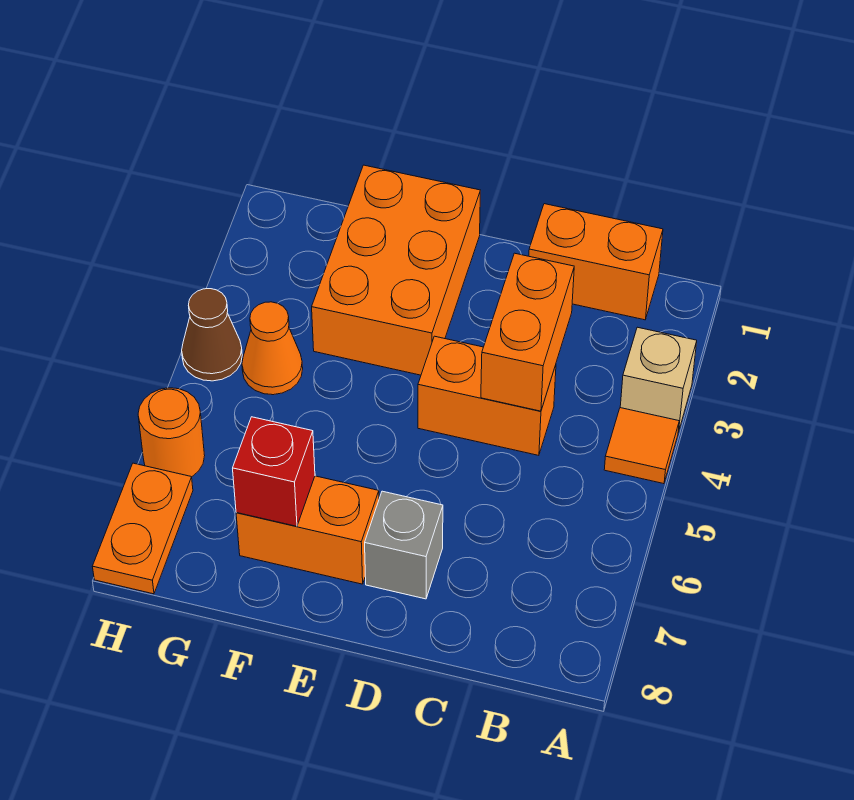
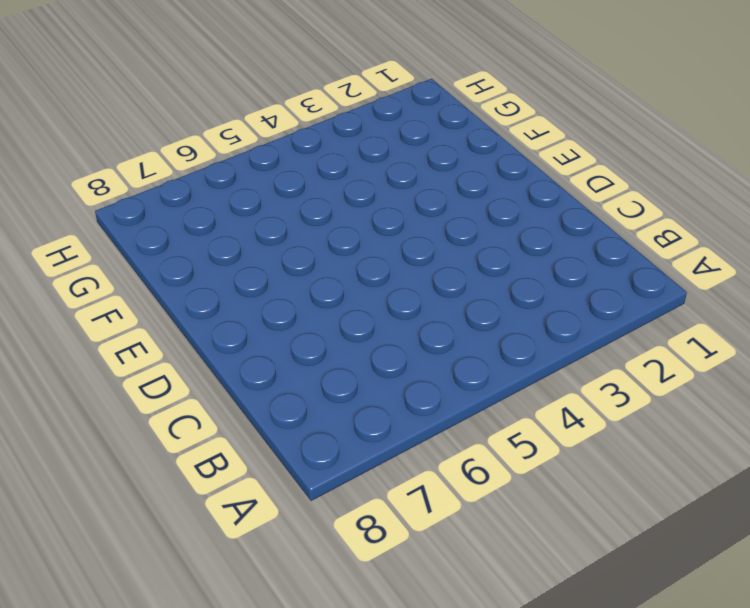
none -> tan brick A3 level 1
none -> orange tile A4 level 1
none -> orange brick B1:C1 level 1

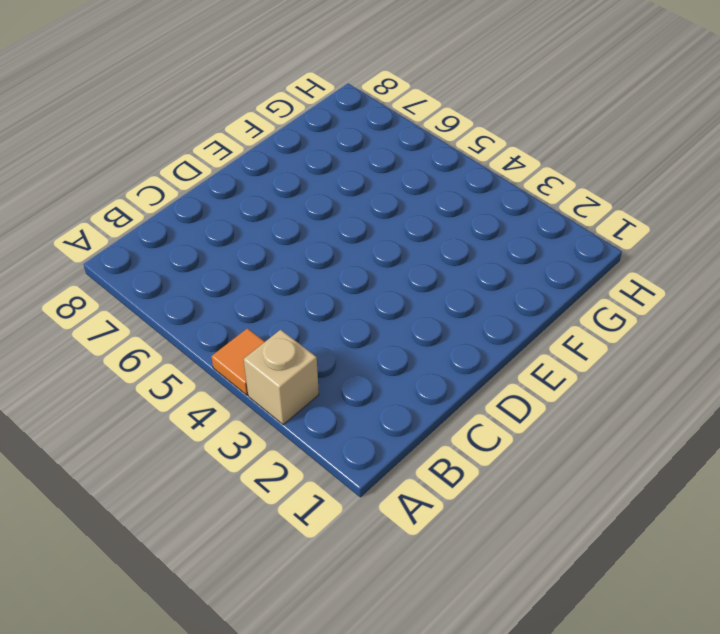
none -> orange brick B1:C1 level 1
none -> orange brick C4:D4 level 1
none -> grey brick D7 level 1

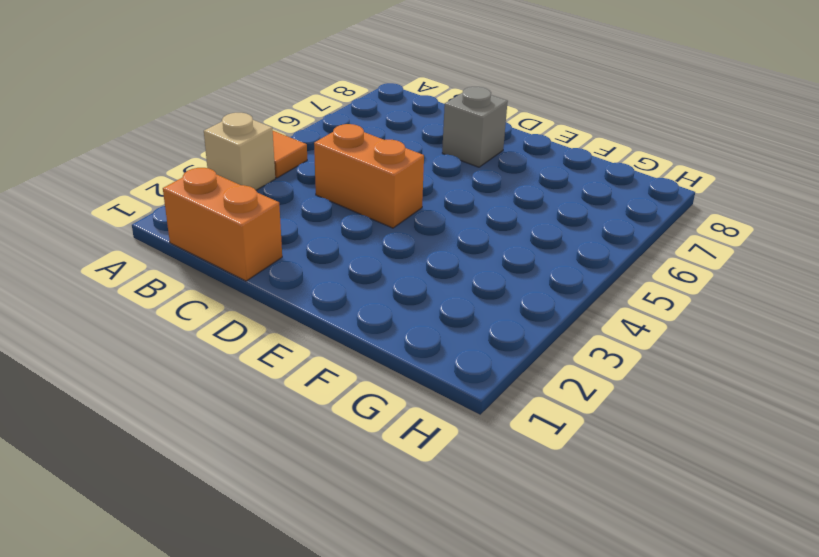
none -> orange brick E1:F3 level 1
none -> orange brick E7:F7 level 1
none -> orange cone G4 level 1

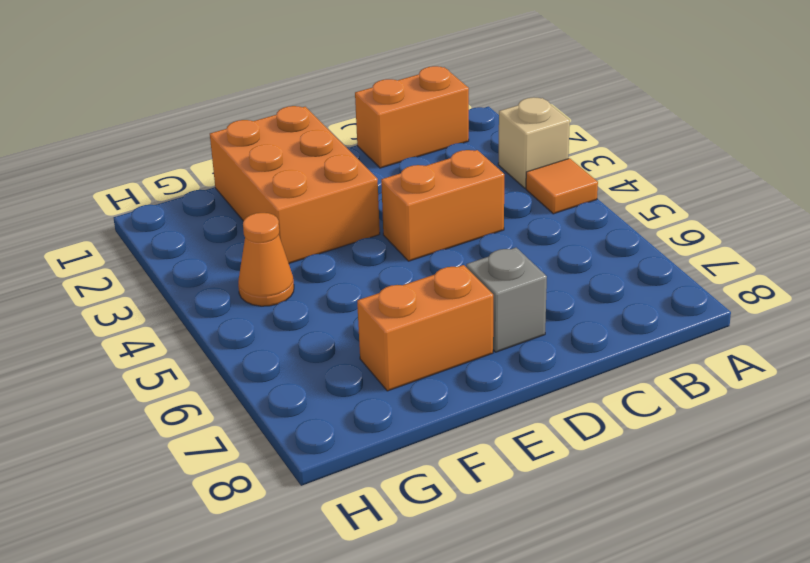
none -> brown cone H4 level 1
none -> orange round brick H6 level 1
none -> orange plate H7:H8 level 1

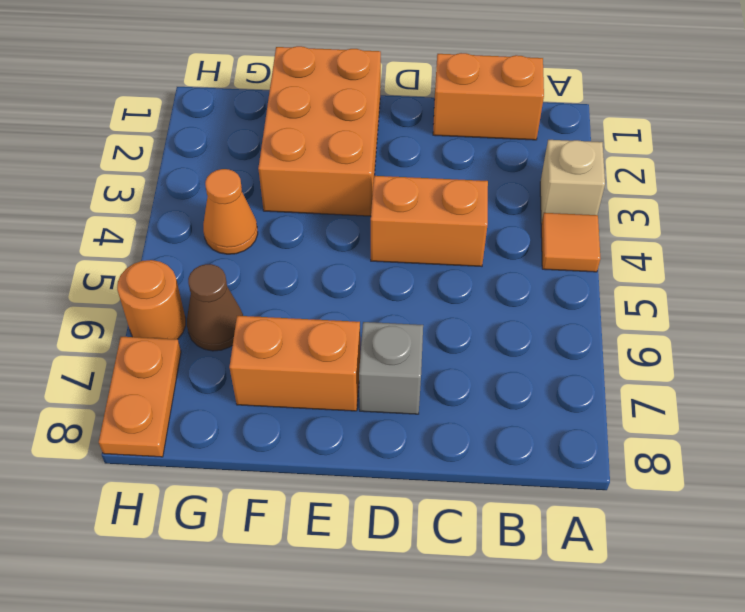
brown cone G6 level 1 -> brown cone H4 level 1
none -> orange brick C3:C4 level 2
none -> red brick F7 level 2

